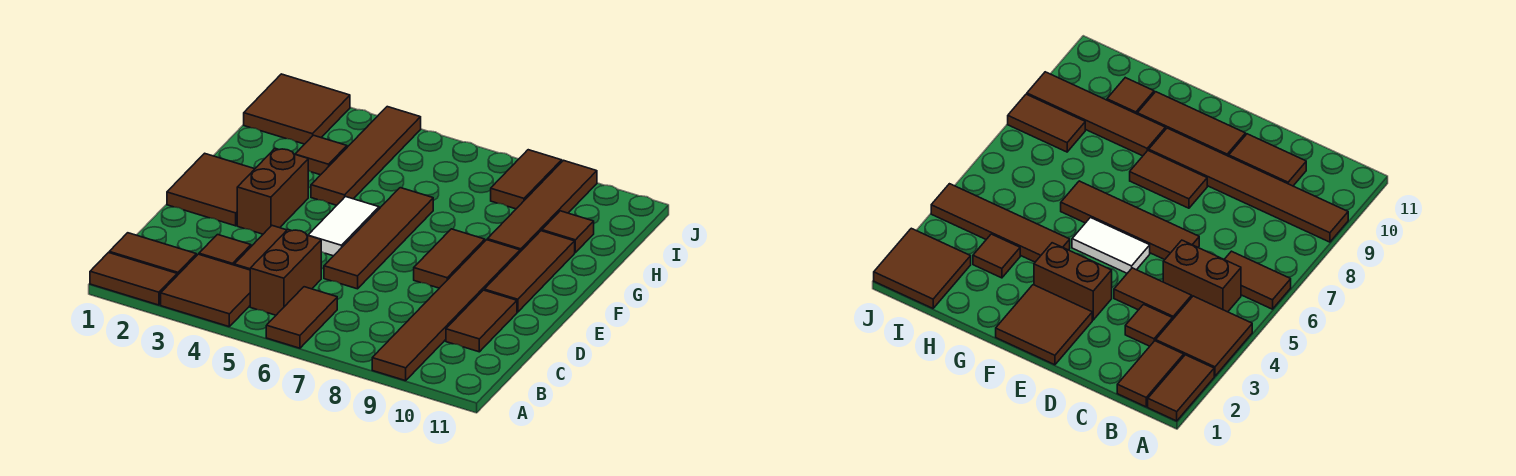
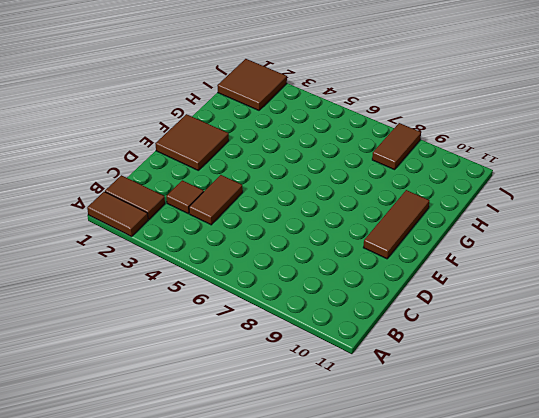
none -> brown tile A3:B4 level 1
none -> brown tile A6:B6 level 1
none -> brown tile A9:F9 level 1

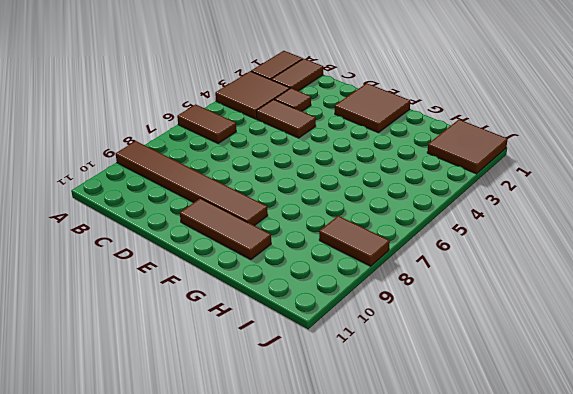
none -> brown brick B5:C5 level 1
none -> brown tile C10:D10 level 1
none -> brown tile D6:G6 level 1

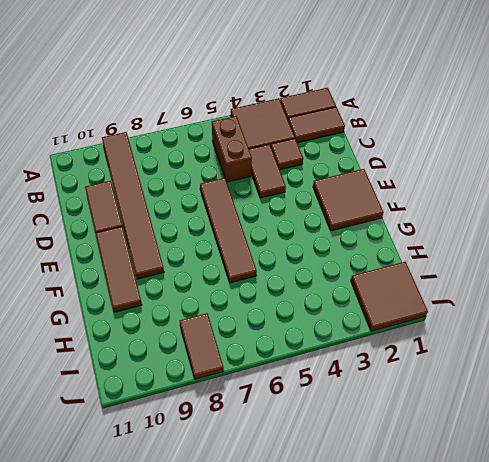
none -> brown tile A6:B6 level 1
none -> brown brick E3:F3 level 1
none -> white tile E5:F5 level 1

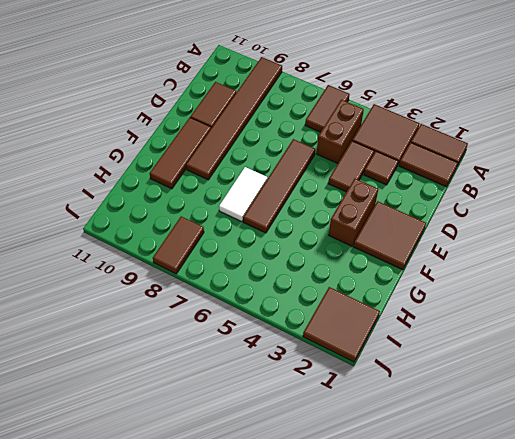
white tile F7:G7 level 1 -> white tile E5:F5 level 1
none -> brown tile E8:F8 level 1
none -> brown tile G4:J4 level 1
none -> brown tile G9:J9 level 1

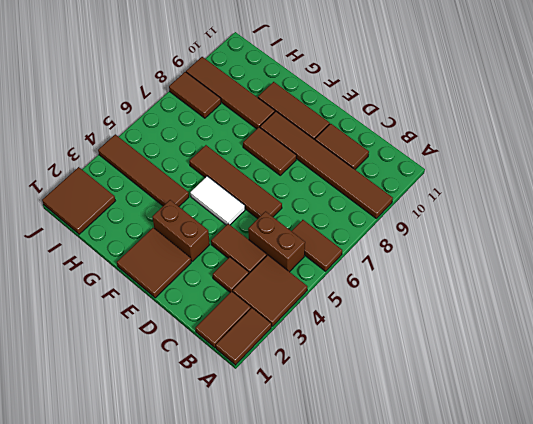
none -> brown tile H3 level 1
none -> brown tile H10 level 1

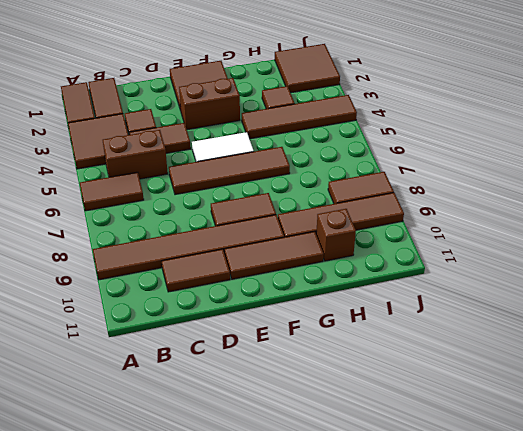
brown brick H10 level 1 -> brown tile H10 level 1

